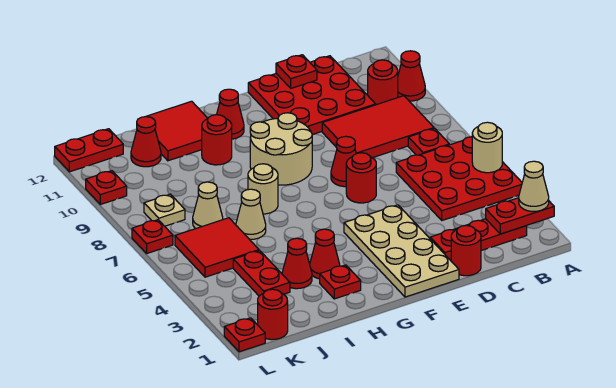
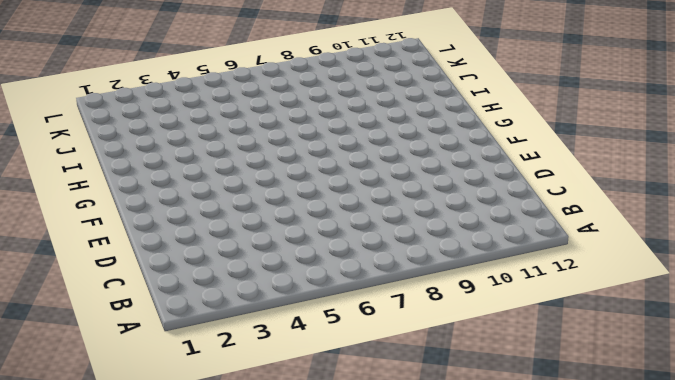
none -> red plate A4:C6 level 1
none -> red cone A10 level 1
none -> red plate B2:D2 level 1
none -> red plate B7 level 1

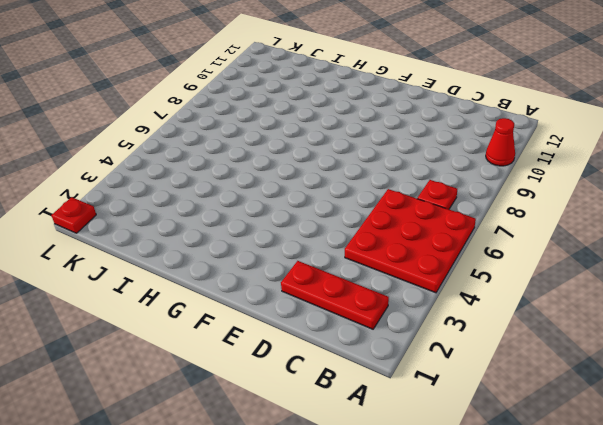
none -> red tile B8:D9 level 1
none -> red round brick B10 level 1
none -> red plate C10:E12 level 1
none -> red round brick D1 level 1

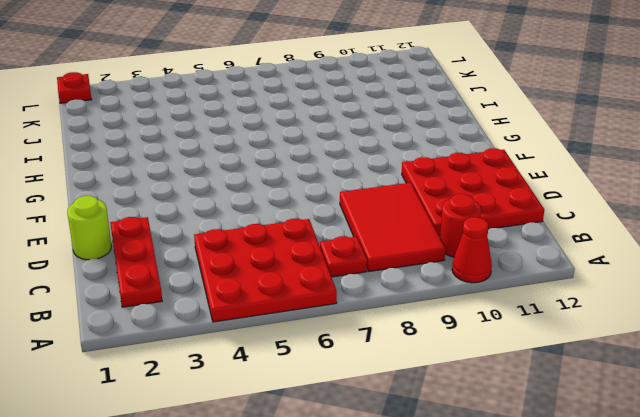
lime round brick D1 level 1 -> red round brick D1 level 1
none -> tan plate E1:F4 level 1
none -> red round brick E6 level 1
none -> red cone E7 level 1
none -> tan round brick F8:G9 level 1

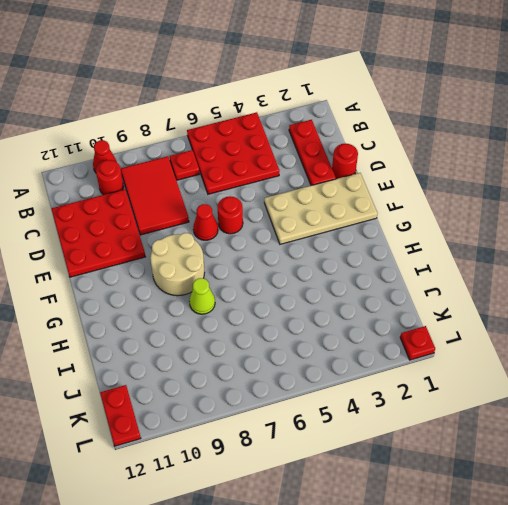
lime cone H8 level 1 -> none
none -> red cone G11 level 1
none -> red plate H2 level 1
none -> red cone H3 level 1
none -> tan round brick H7 level 1

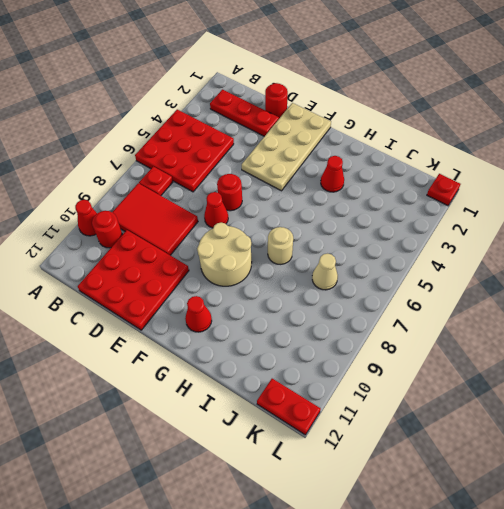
none -> red plate H2 level 1
none -> red round brick H10 level 1
none -> red tile H11:I12 level 1
none -> red cone I3 level 1

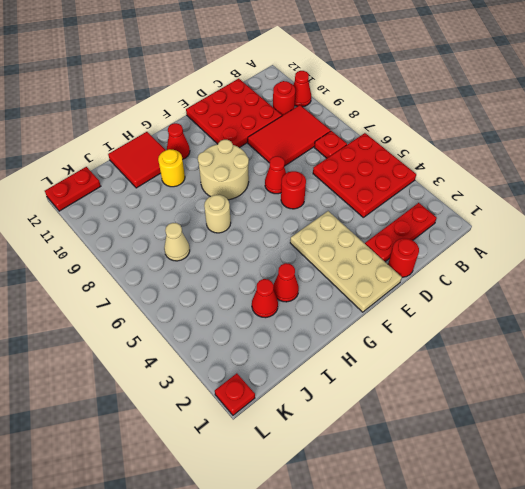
yellow round brick H10 level 1 -> red round brick H10 level 1
none -> red plate H2 level 1
none -> tan cone I6 level 1
none -> red plate J3:J4 level 1
none -> red tile J5:K6 level 1

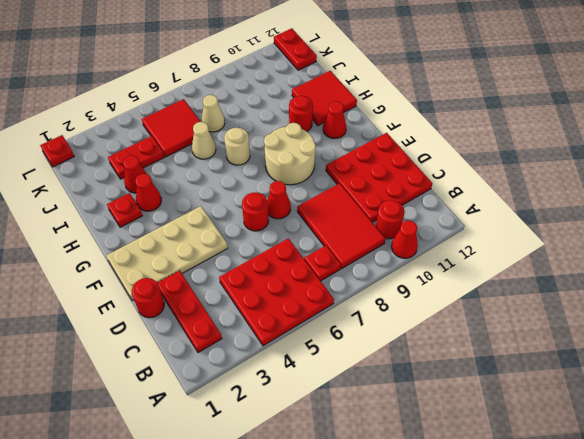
none -> red cone J11 level 1
none -> red round brick K1 level 1
none -> tan plate K8 level 1
none -> red plate L7 level 1

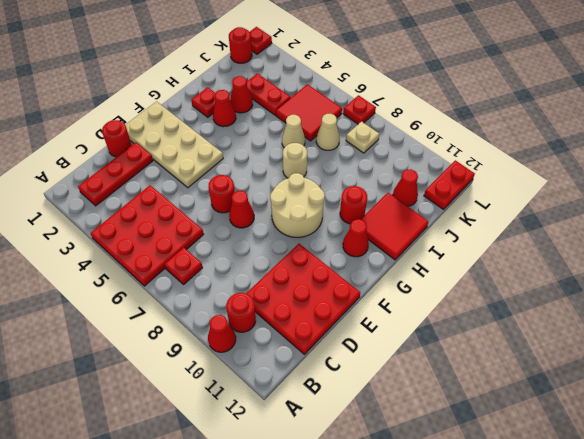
none -> red tile B8:D9 level 1
none -> red plate L10 level 1
none -> red plate A2:B2 level 2
none -> tan round brick A5 level 2

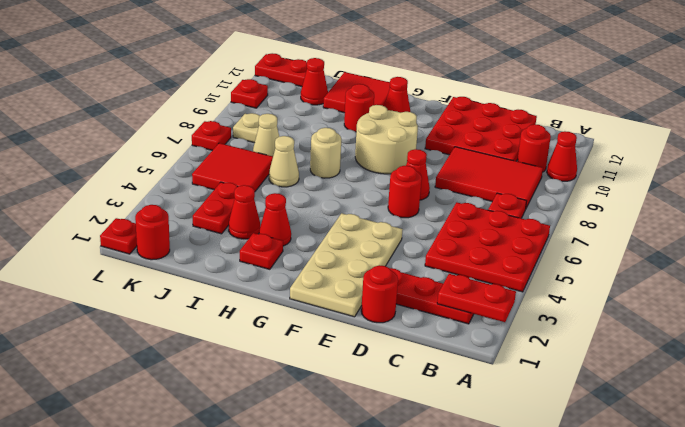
none -> tan round brick A5 level 2
none -> red plate D12 level 2
none -> tan cone A2 level 3

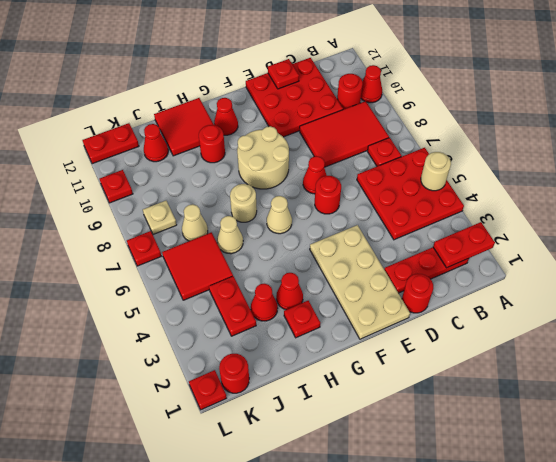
tan cone G6 level 1 -> tan cone A2 level 3

